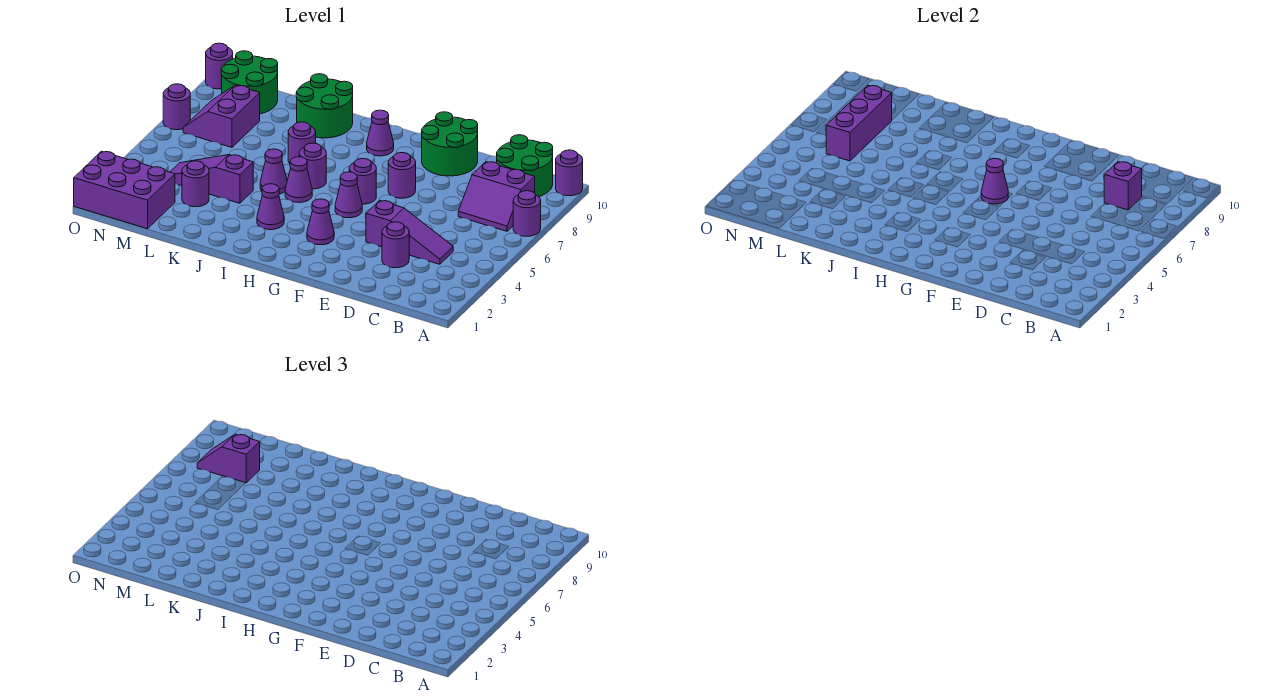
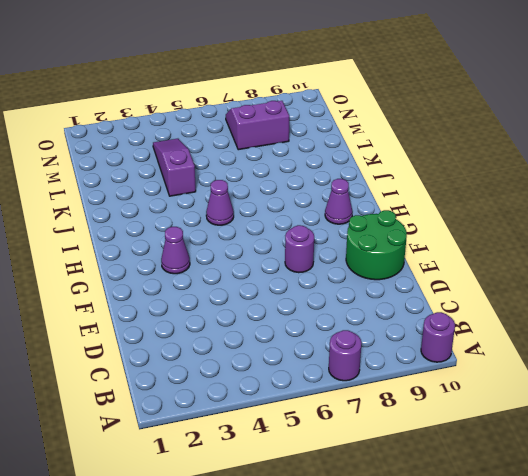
none -> purple slope B7:C8 level 1 top 8
none -> green round brick B9:C10 level 1
none -> purple slope C4:E4 level 1 top E

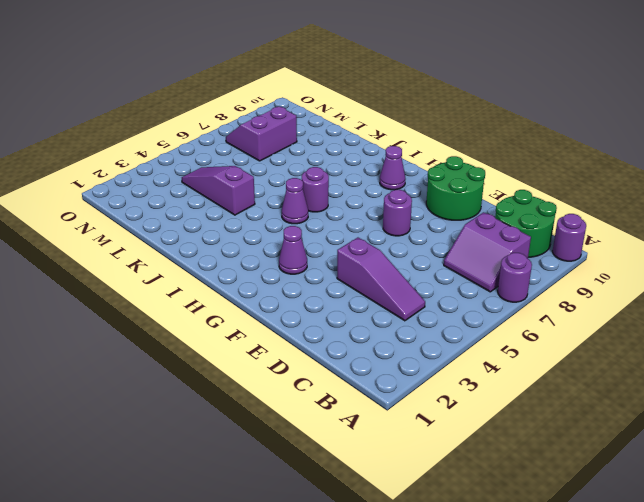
none -> purple round brick D3 level 1
none -> purple cone G5 level 1
none -> purple round brick G6 level 1

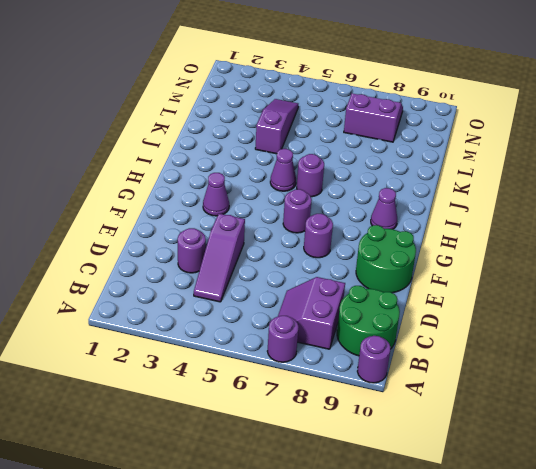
none -> purple cone G5 level 1
none -> purple cone I3 level 1
none -> purple cone J5 level 1

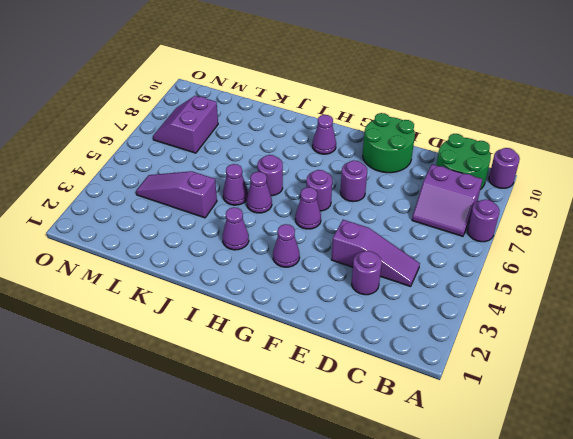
none -> purple round brick J7 level 1
none -> green round brick J9:K10 level 1
none -> purple round brick L3 level 1

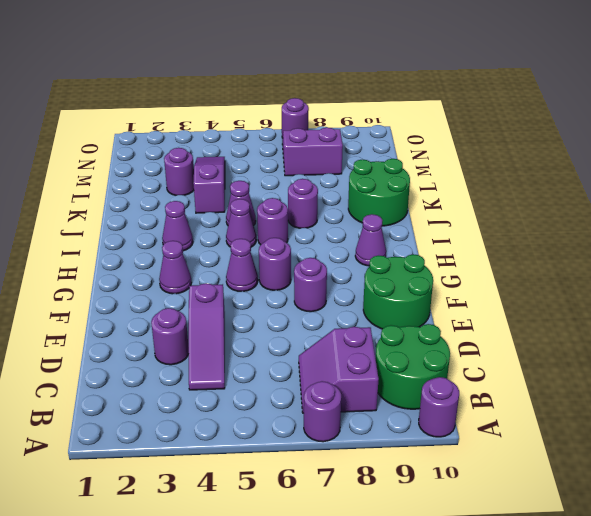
none -> purple brick M1:O2 level 1
none -> green round brick M9:N10 level 1
none -> purple round brick O10 level 1

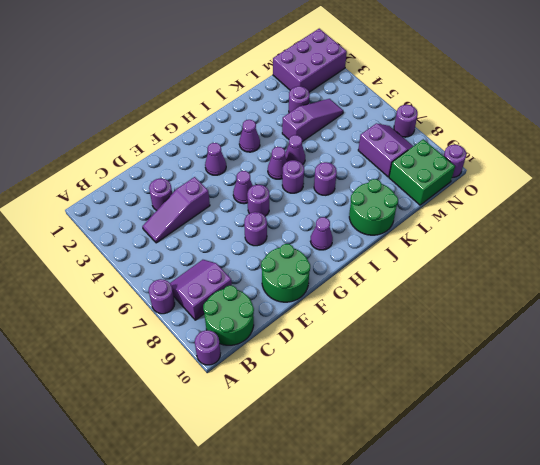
green brick M9:N10 level 1 -> green round brick M9:N10 level 1
none -> purple brick C8 level 2
none -> purple cone G6 level 2
none -> purple brick M6:M8 level 2

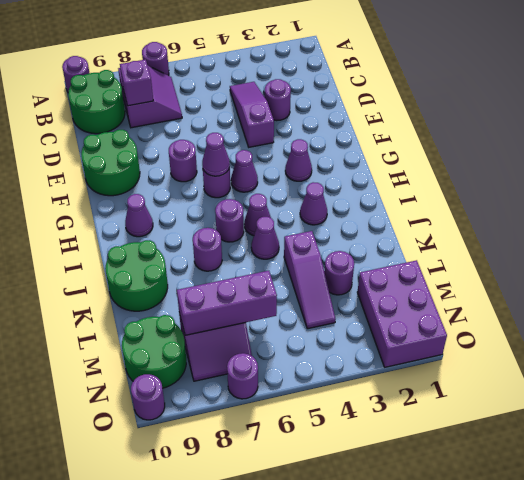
none -> purple slope M8:N8 level 3 top M

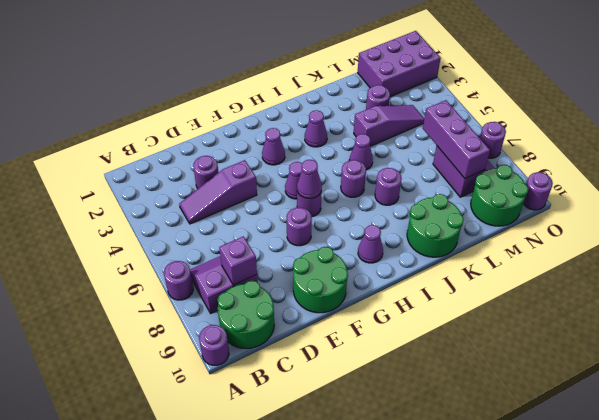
none -> purple cone I5 level 1
none -> purple slope M8:N8 level 3 top M

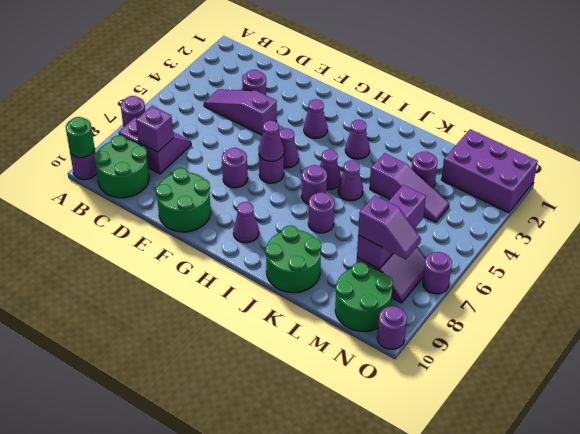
green round brick A10 level 2 -> none

